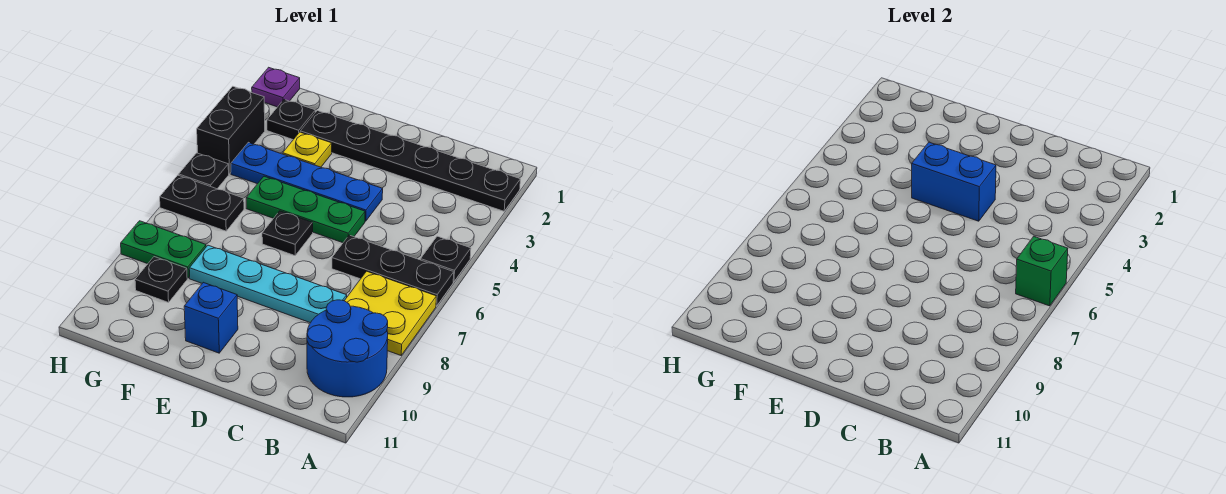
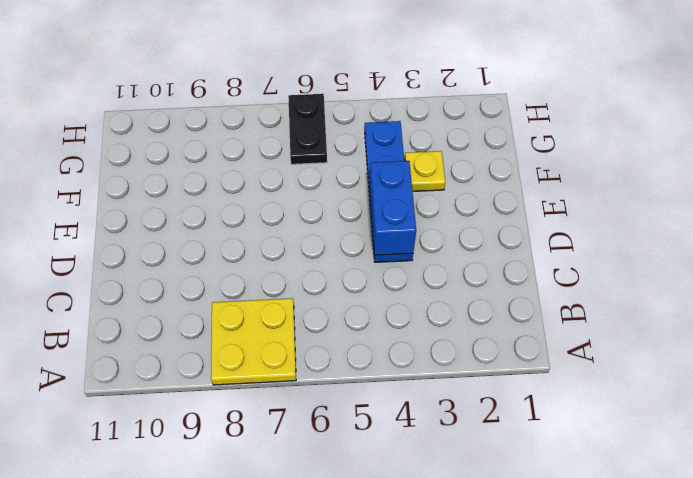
none -> black plate A2:F2 level 1
none -> black plate A5 level 1
none -> black plate A6:C6 level 1

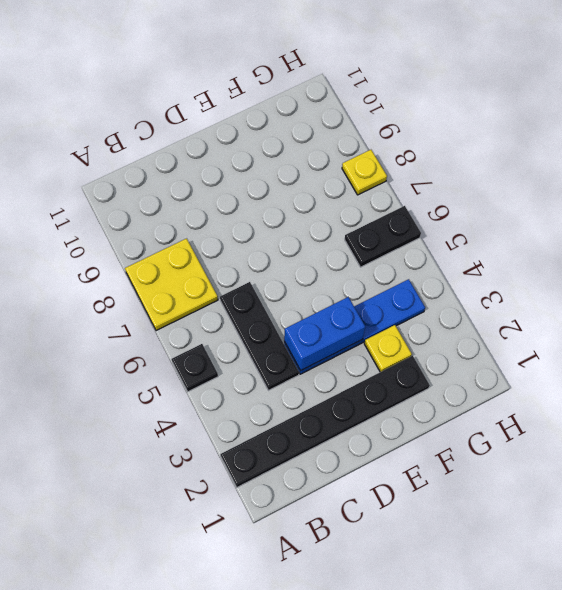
black plate C4:C6 level 1 -> black plate A6:C6 level 1
yellow plate H8 level 1 -> green plate G8:H8 level 1
none -> blue round brick A9:B10 level 1
none -> cyan plate C8:F8 level 1
none -> green plate D5:F5 level 1

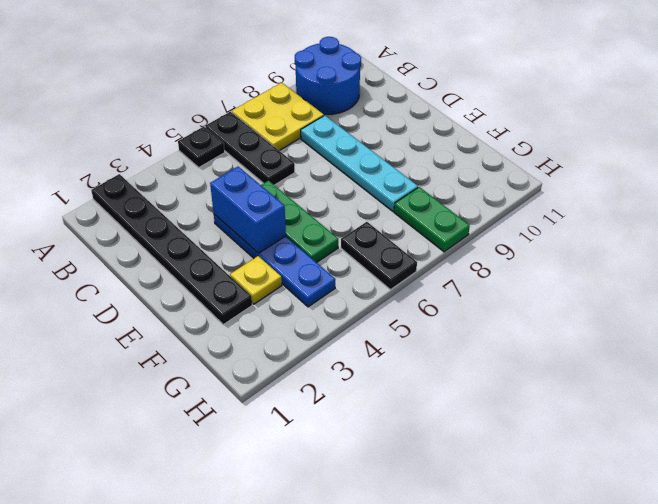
none -> black plate E6 level 1
none -> blue brick E10 level 1
none -> black plate G2 level 1

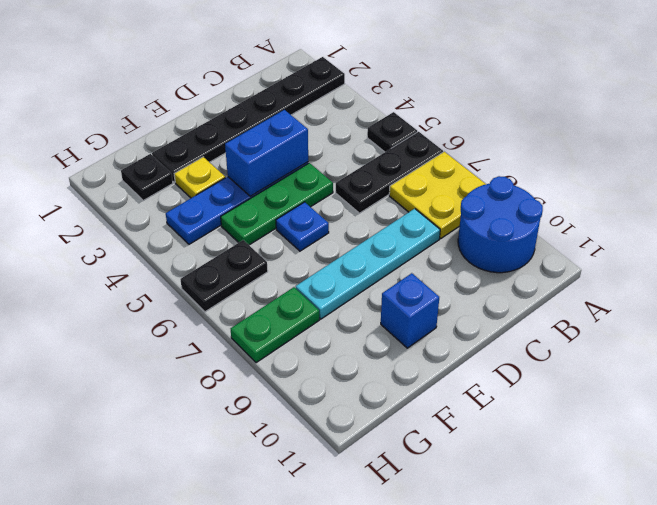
blue plate E6 level 1 -> black plate E6 level 1
none -> black plate G9 level 1
none -> purple plate H1 level 1
none -> black brick H3:H4 level 1

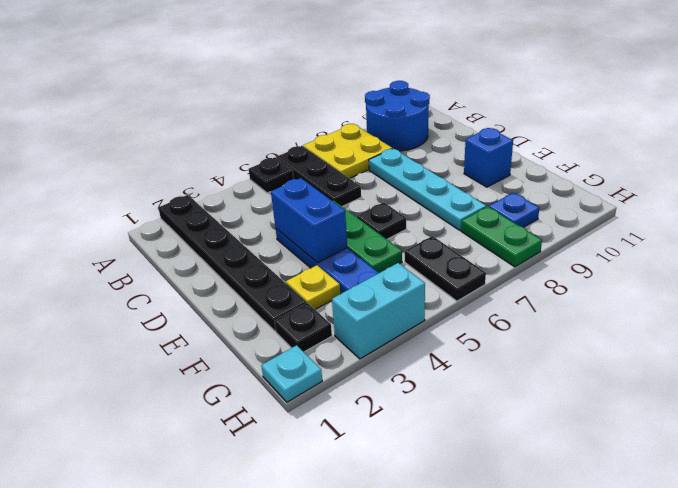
blue plate G9 level 1 -> black plate G9 level 1
cyan plate H1 level 1 -> purple plate H1 level 1
cyan brick H3:H4 level 1 -> black brick H3:H4 level 1
none -> black plate H5 level 1
none -> green brick A6 level 2

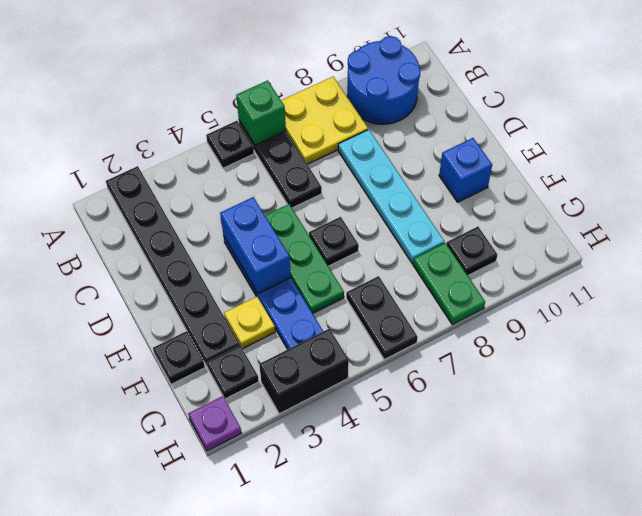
black plate F1 level 1 -> black plate H5 level 1

